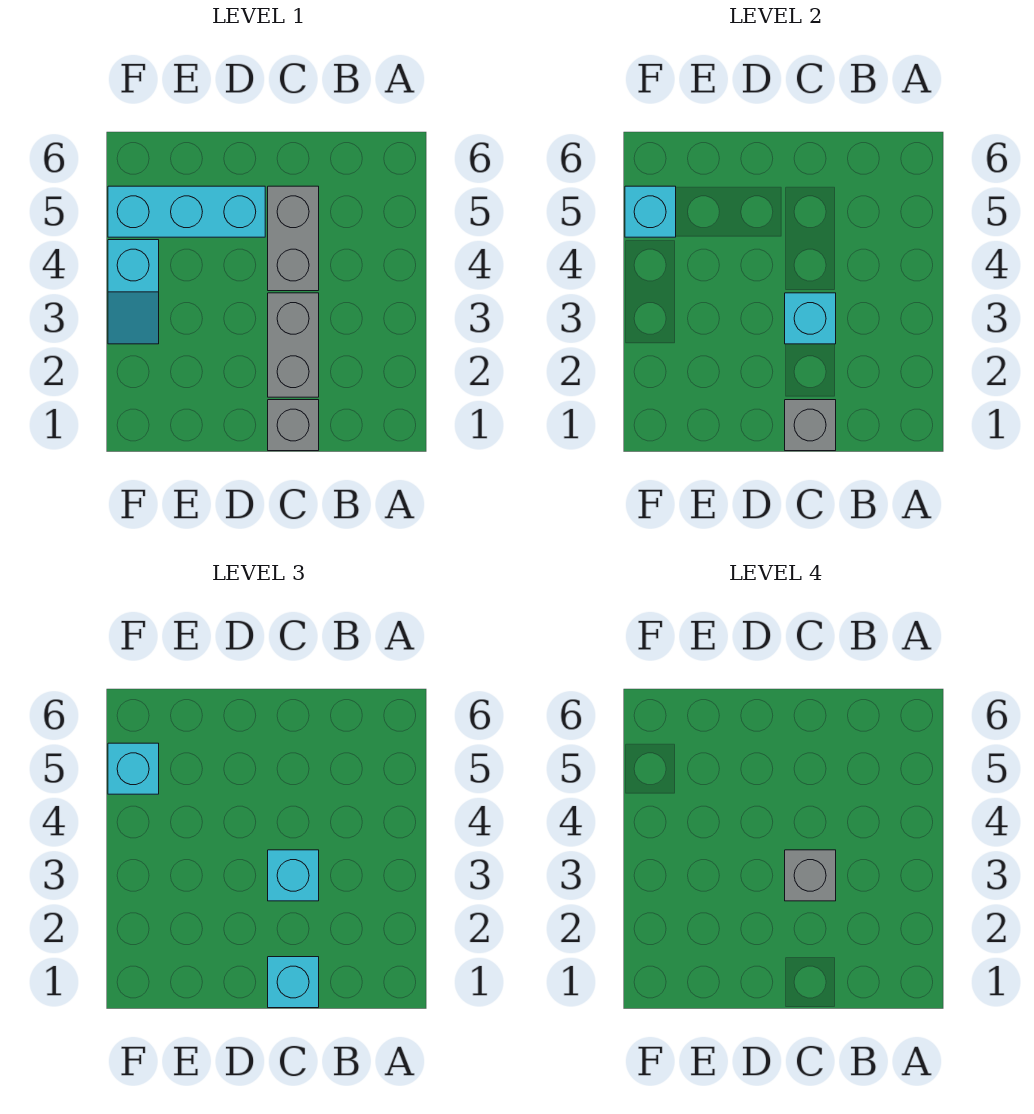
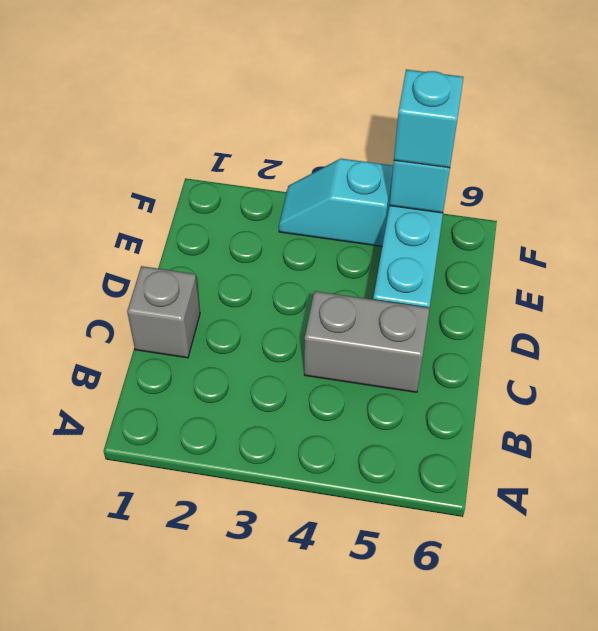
none -> grey brick C2:C3 level 1
none -> grey brick C1 level 2
none -> cyan brick C3 level 2

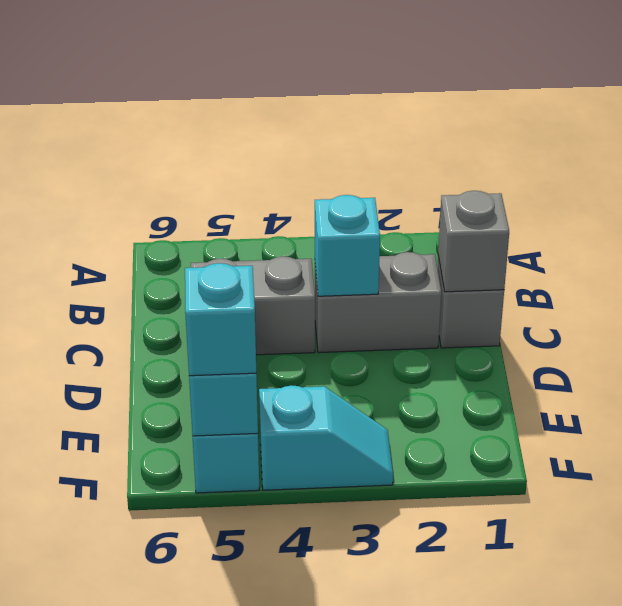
none -> cyan brick C1 level 3
none -> cyan brick C3 level 3
none -> grey brick C3 level 4

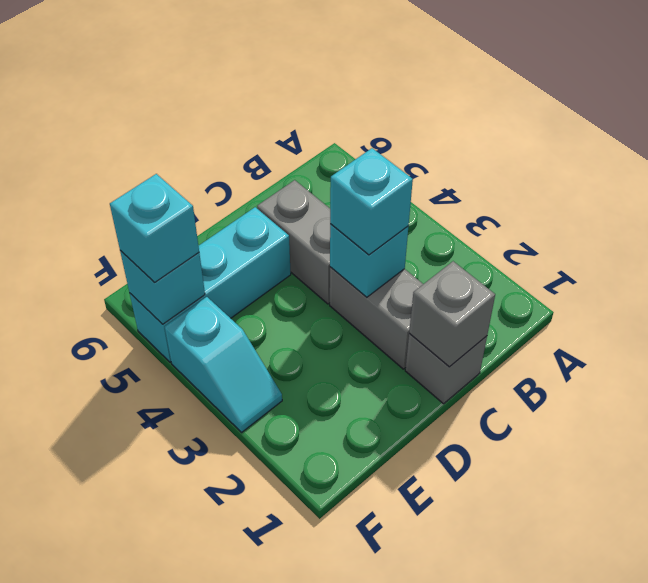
none -> cyan brick C1 level 3
none -> grey brick C3 level 4

